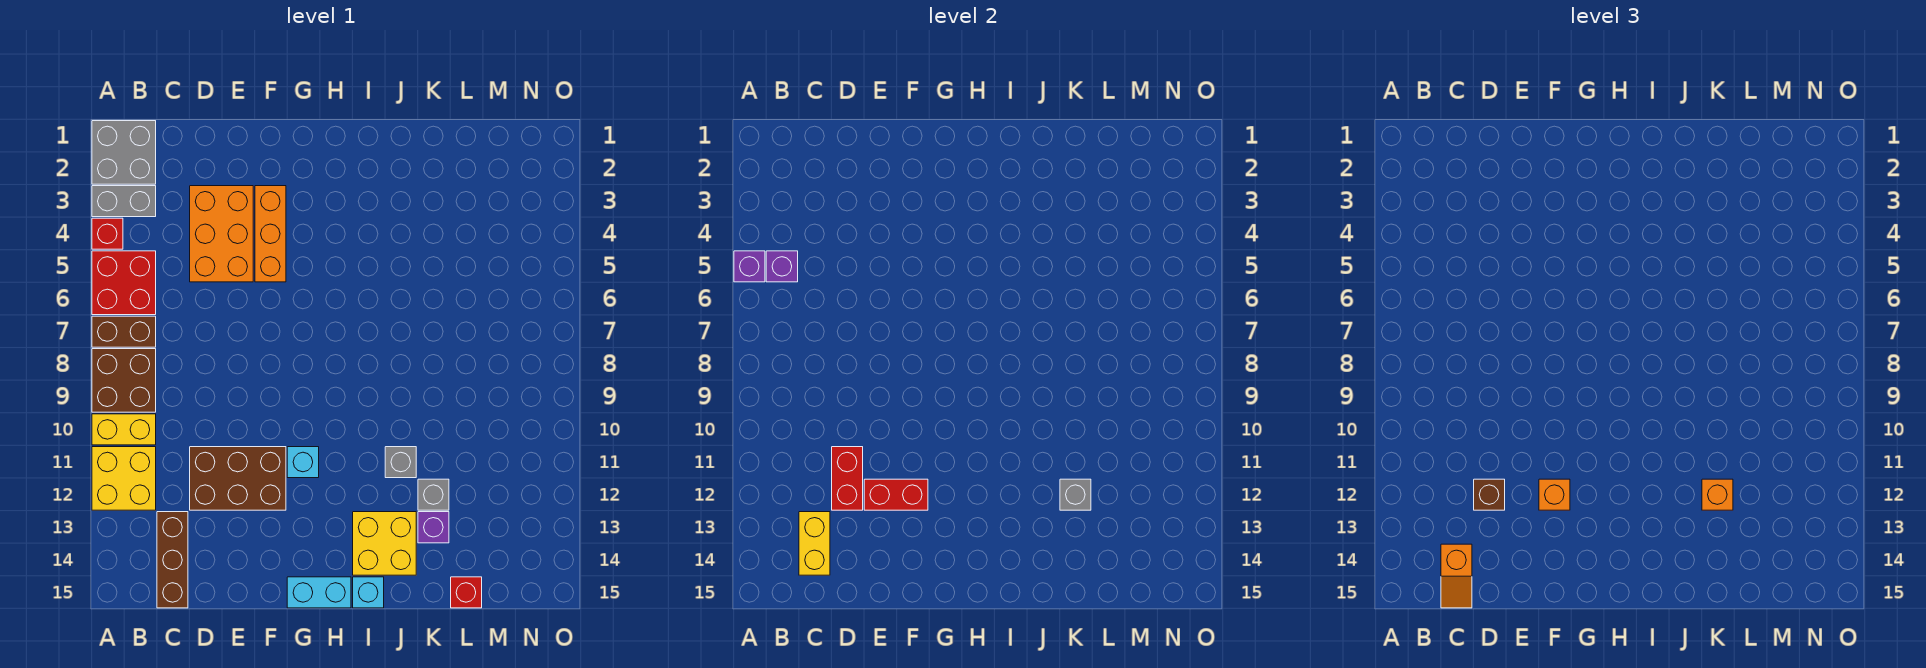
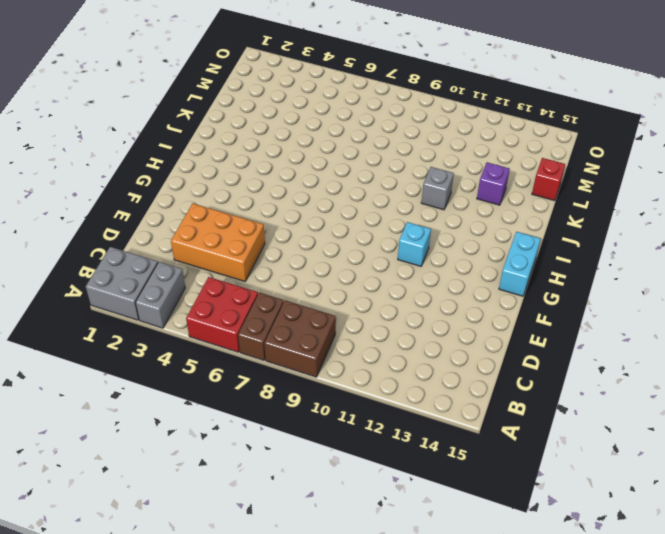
none -> red brick A4 level 1
none -> yellow brick A10:B10 level 1
none -> yellow brick A11:B12 level 1
none -> brown brick C13:C15 level 1

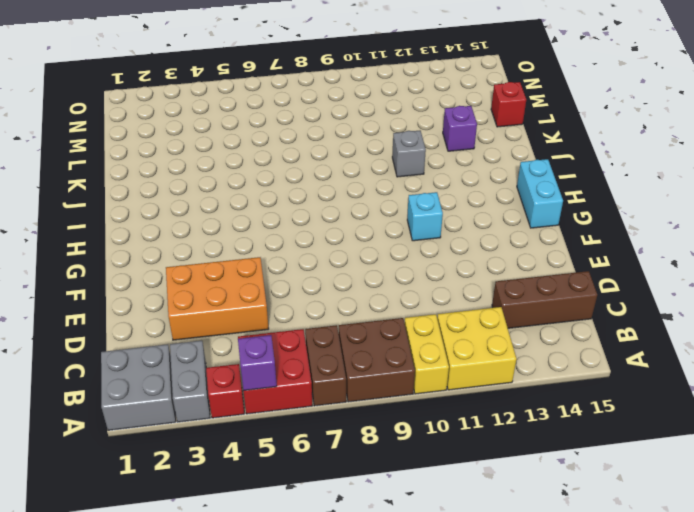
none -> brown brick D11:F12 level 1
none -> orange brick F3:F5 level 1
none -> yellow brick I13:J14 level 1
none -> cyan brick I15 level 1

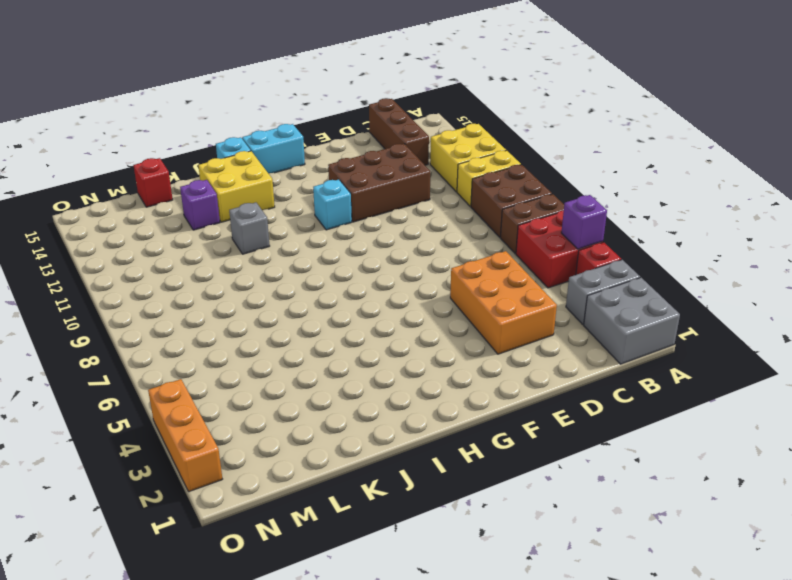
orange brick O2:O4 level 1 -> orange brick F3:F5 level 1
none -> grey brick K12 level 1
none -> purple brick B5 level 2
none -> yellow brick C13:C14 level 2
none -> red brick D11:D12 level 2

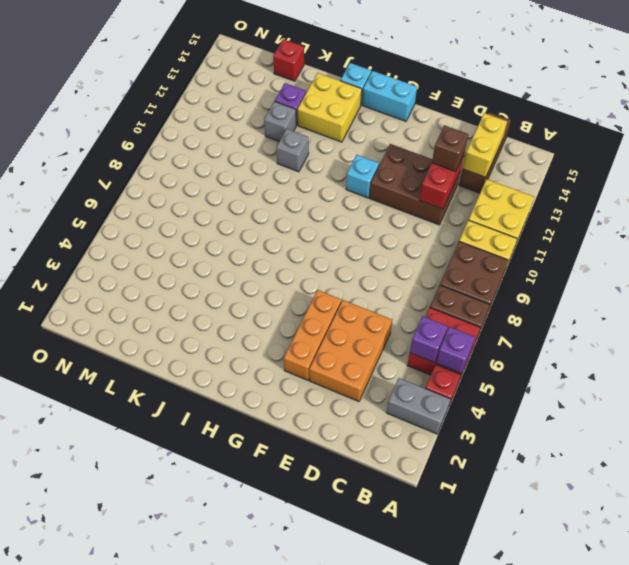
none -> grey brick A1:B2 level 1
none -> red brick E12:F12 level 2
none -> grey brick K12 level 2
none -> orange slope C14:C15 level 3 top 14

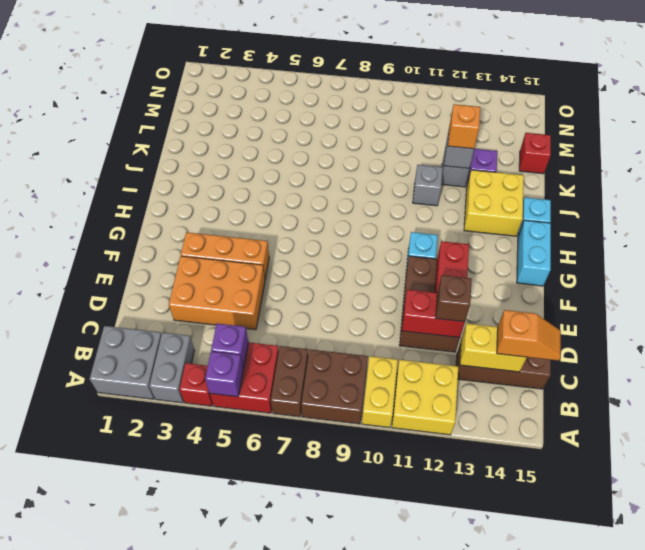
none -> orange brick F12 level 3

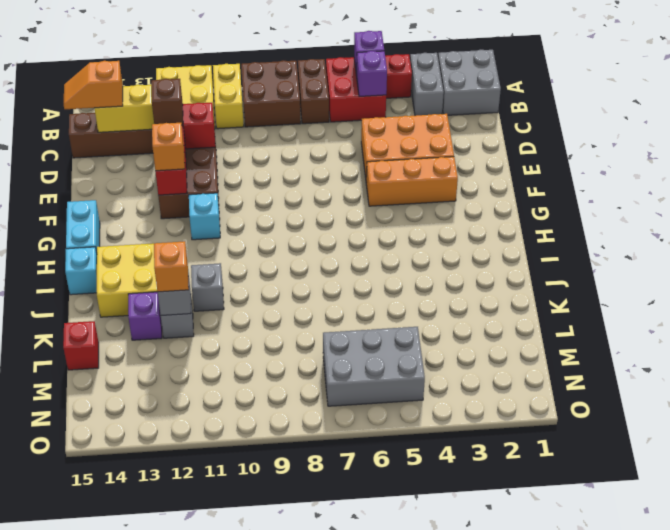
grey brick M5:N7 level 1 -> none

